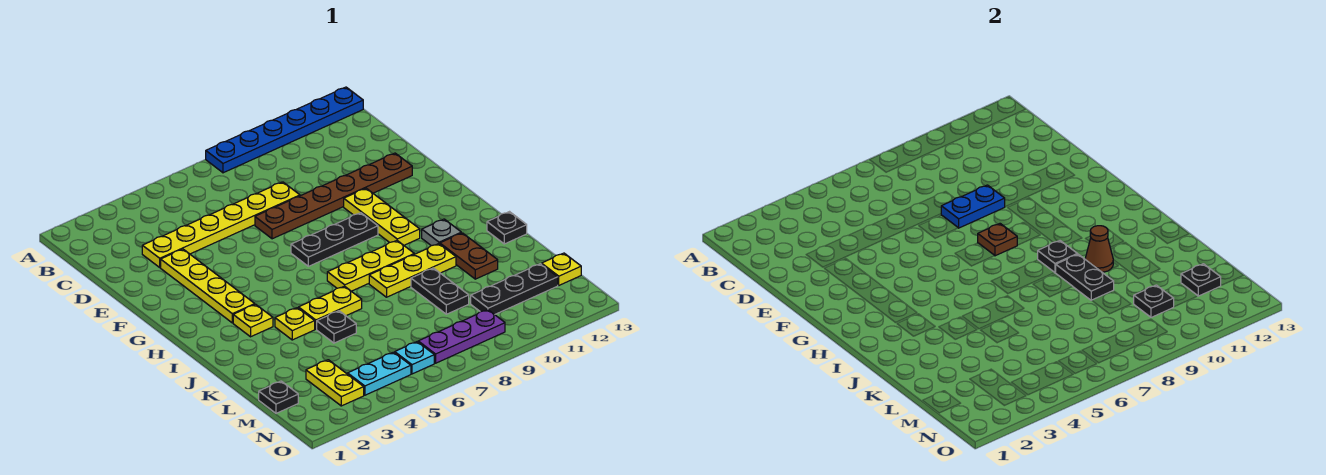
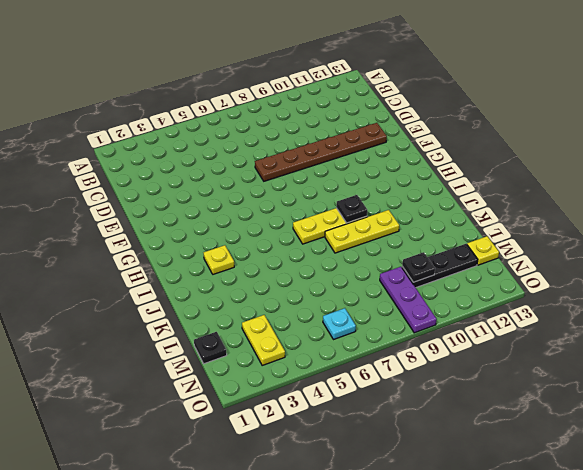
purple plate M9:O9 level 1 -> purple plate N7:N9 level 1
none -> blue plate A8:A13 level 1
none -> yellow plate D3:D8 level 1
none -> yellow plate E3:H3 level 1
none -> yellow plate F10:H10 level 1

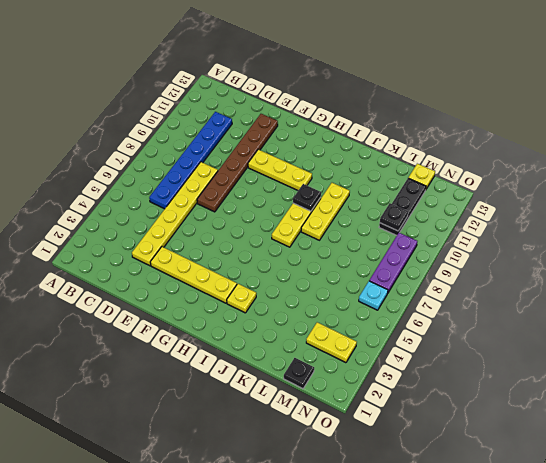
blue plate C6:C11 level 1 -> blue plate A8:A13 level 1
none -> black plate G7:G9 level 1
none -> grey plate I11 level 1
none -> yellow plate J4 level 1
none -> yellow plate J5:J6 level 1

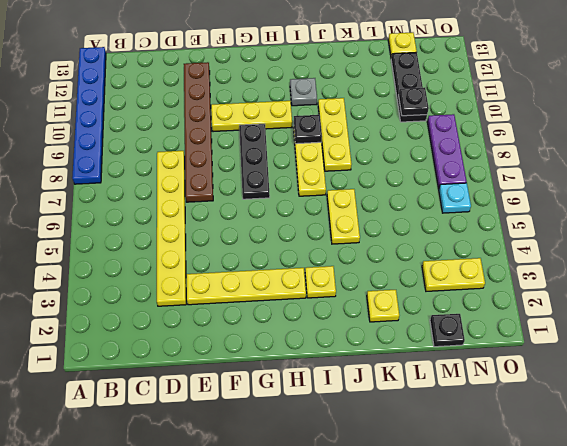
yellow plate K2 level 1 -> yellow plate J4 level 1
none -> brown plate J11:K11 level 1
none -> black plate J13 level 1
none -> black plate K5 level 1
none -> black plate K9:L9 level 1

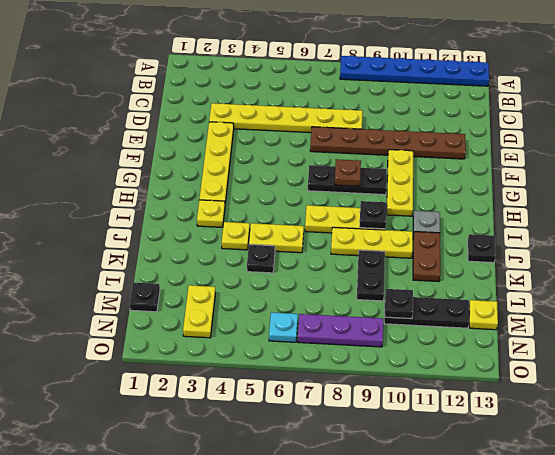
none -> cyan plate N4:N5 level 1
none -> blue plate E8:E9 level 2
none -> black plate J9:K9 level 2
none -> brown cone J10 level 2

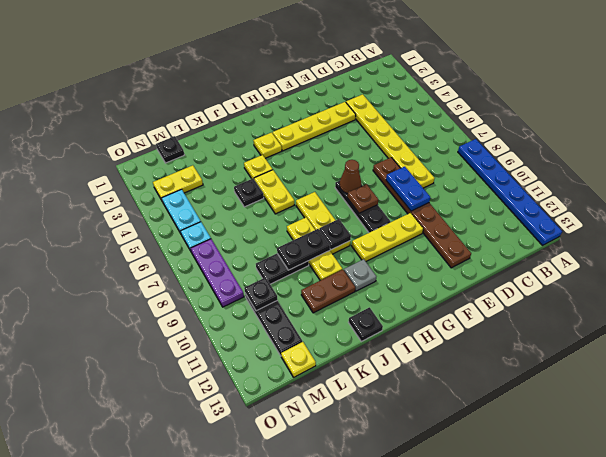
brown cone G7 level 2 -> brown cone J10 level 2
none -> black plate M12 level 2

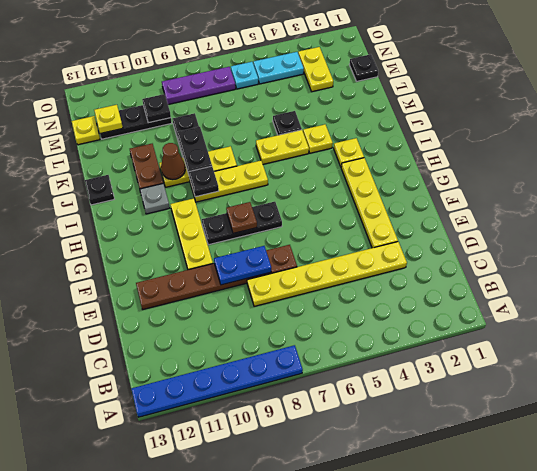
yellow plate M12 level 2 -> black plate M12 level 2

